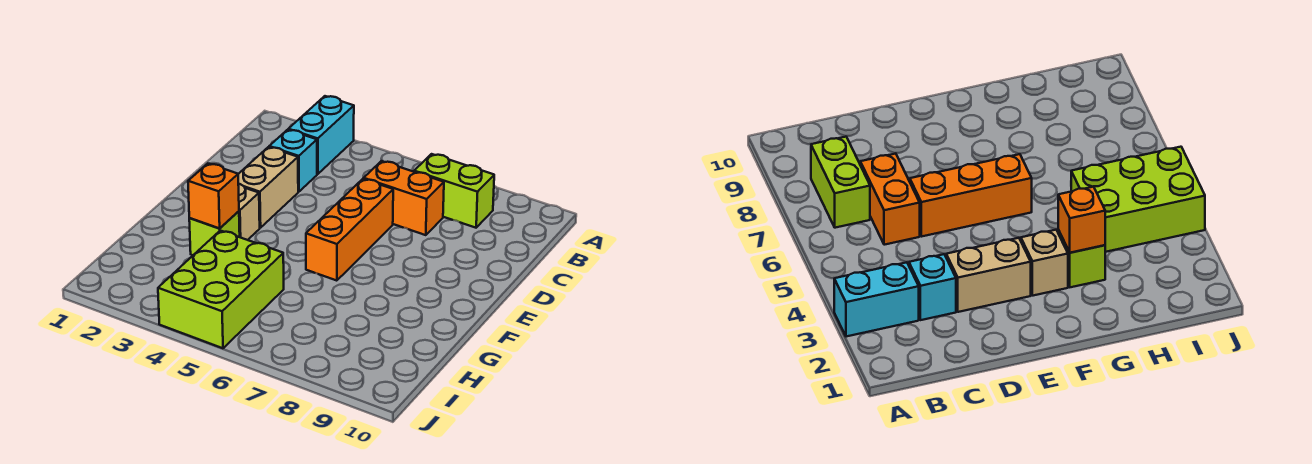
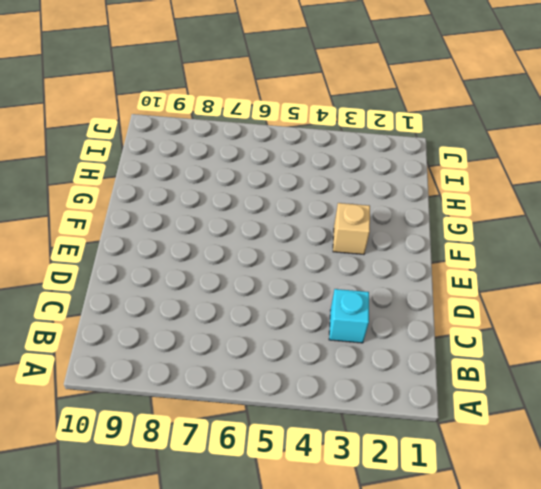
none -> cyan brick A3:B3 level 1
none -> lime brick B7:B8 level 1

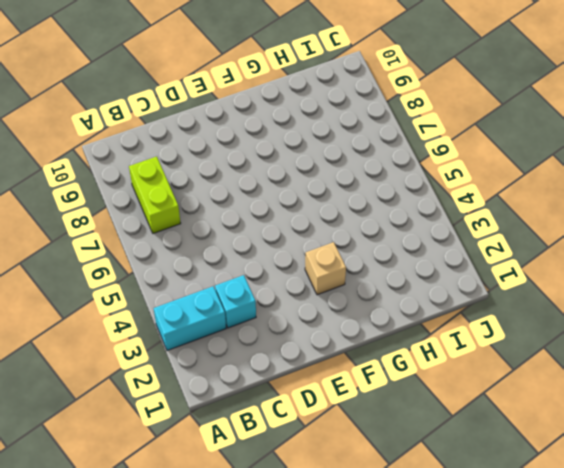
none -> orange brick C6:C7 level 1
none -> tan brick D3:E3 level 1

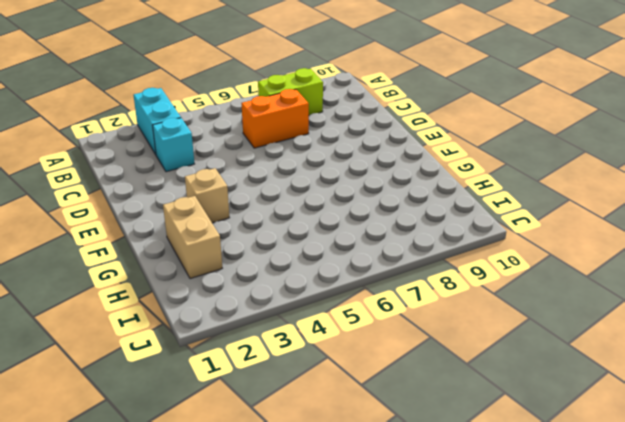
tan brick G2:H2 level 1 -> tan brick D3:E3 level 1
none -> orange brick D6:F6 level 1
none -> lime brick G3 level 1

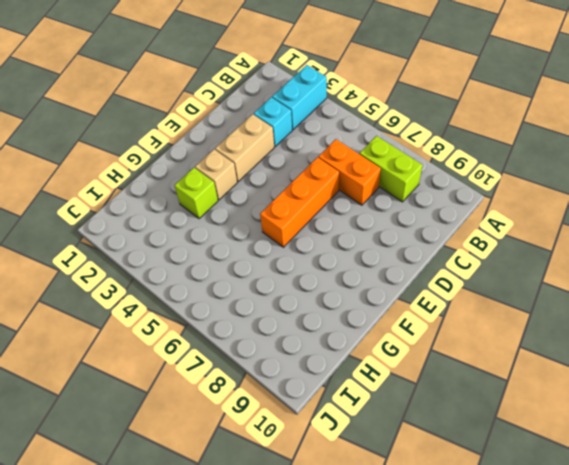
none -> lime brick H4:J5 level 1
none -> orange brick G3 level 2

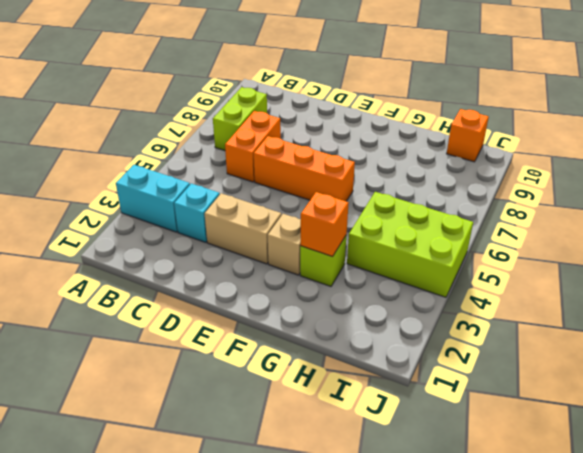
orange brick I10 level 1 -> none

